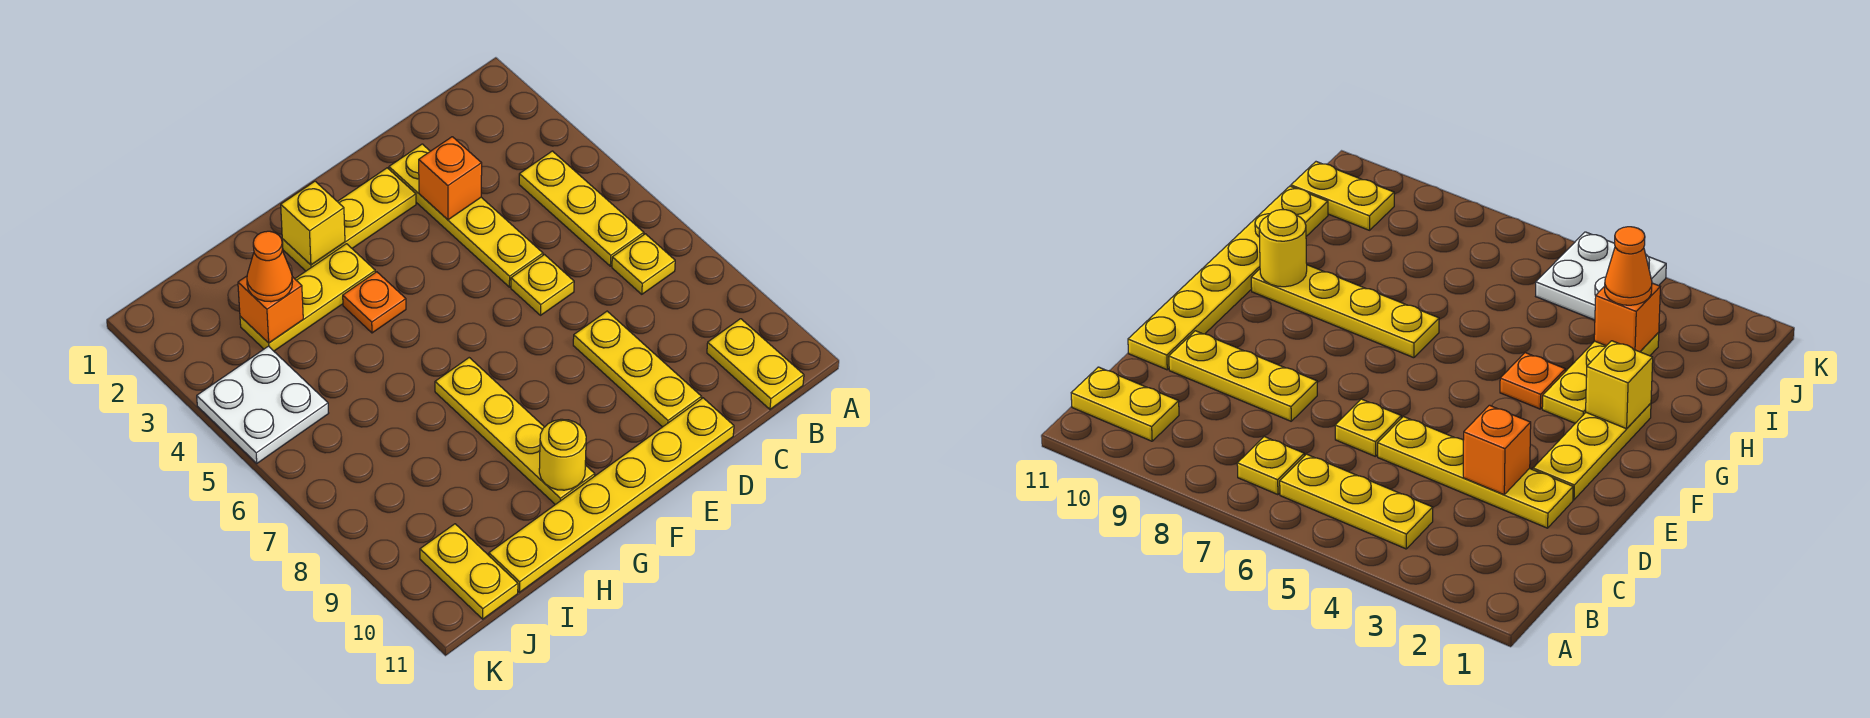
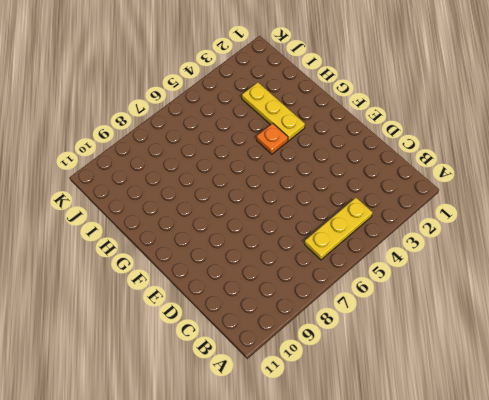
none -> yellow plate B7 level 1
none -> yellow plate B10:B11 level 1
none -> yellow plate D2:D5 level 1

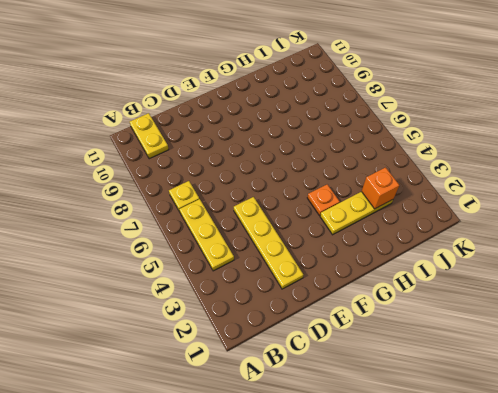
none -> yellow plate D6 level 1
none -> yellow plate D8:D10 level 1
none -> yellow plate D11:I11 level 1

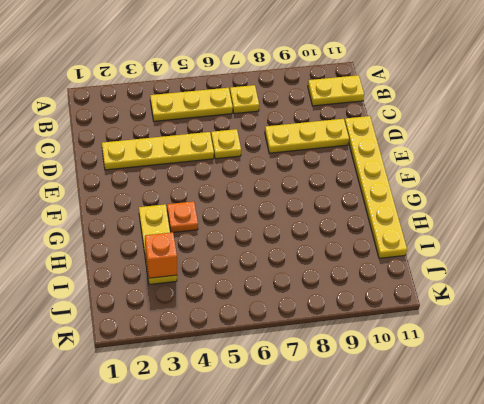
none -> yellow plate E2:G2 level 1
none -> yellow plate G7:G10 level 1
none -> white plate J4:K5 level 1

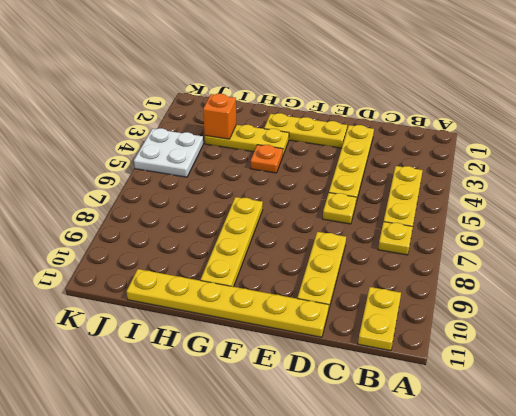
none -> yellow plate J10:J11 level 1
none -> orange brick D3 level 2
none -> yellow brick G2 level 2

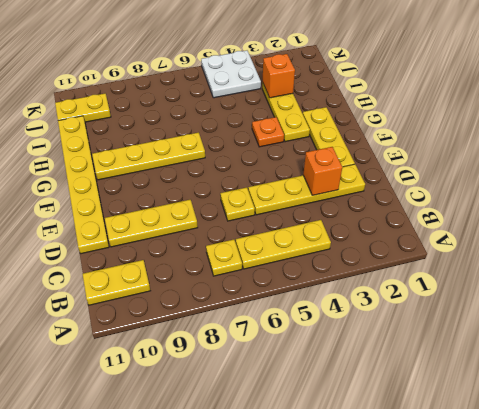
none -> yellow brick G2 level 2
none -> yellow round brick G10 level 2
none -> orange cone I3 level 3

